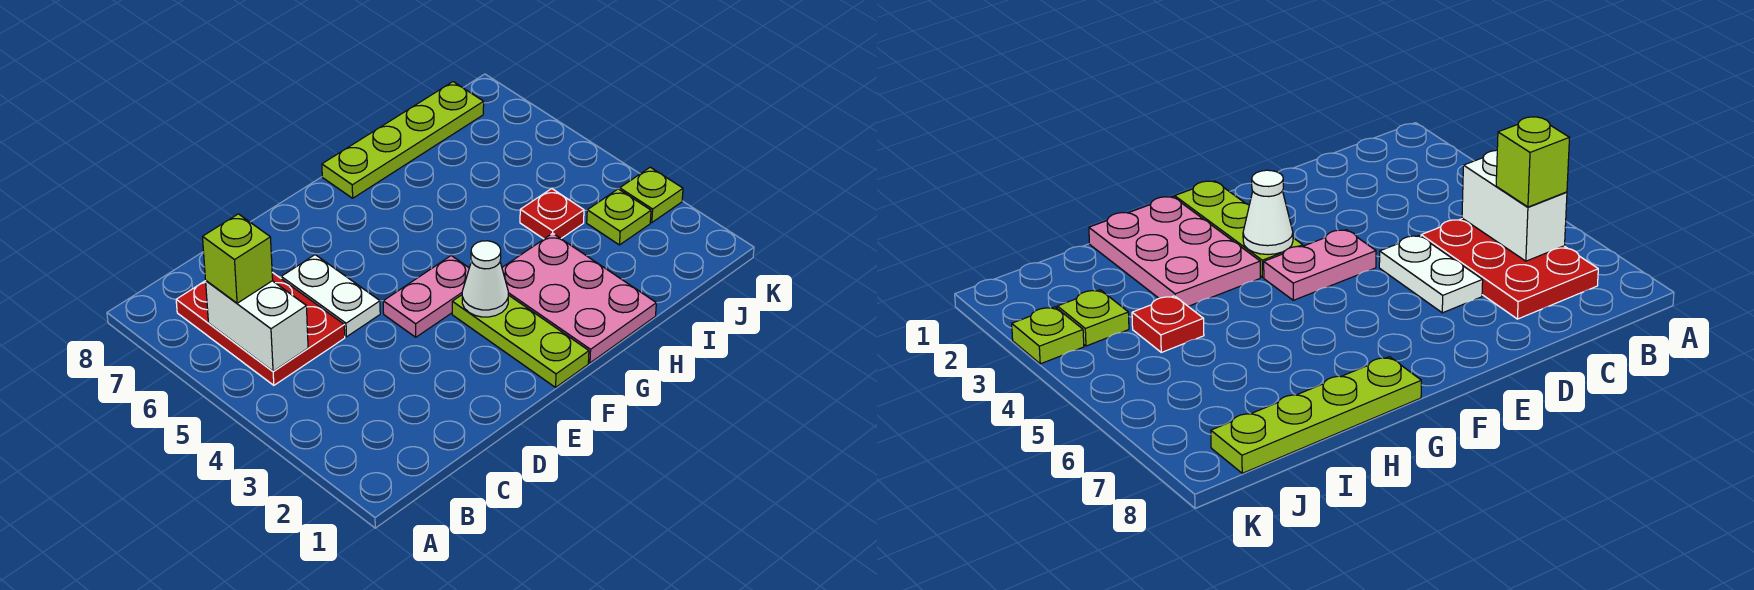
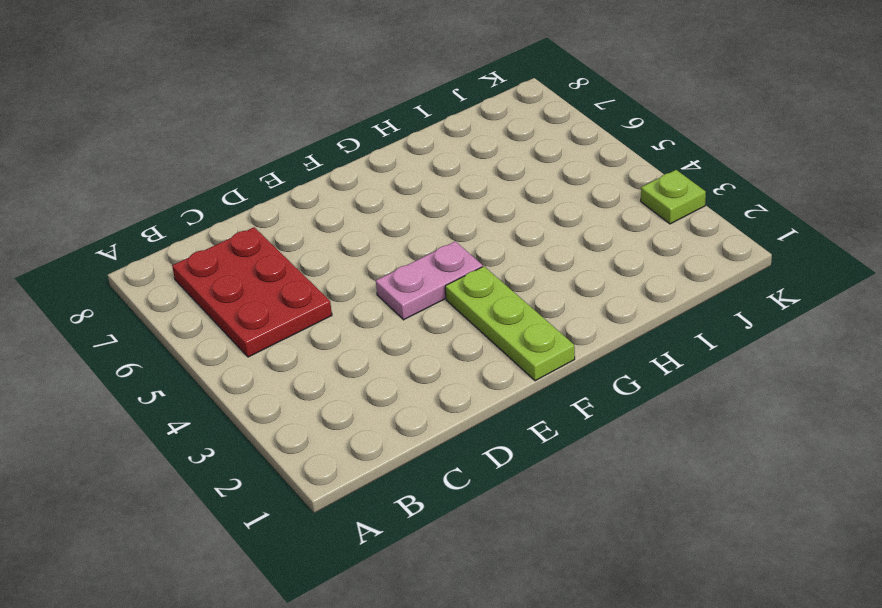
none -> white plate D5:D6 level 1
none -> pink plate G1:H3 level 1
none -> lime plate G8:J8 level 1

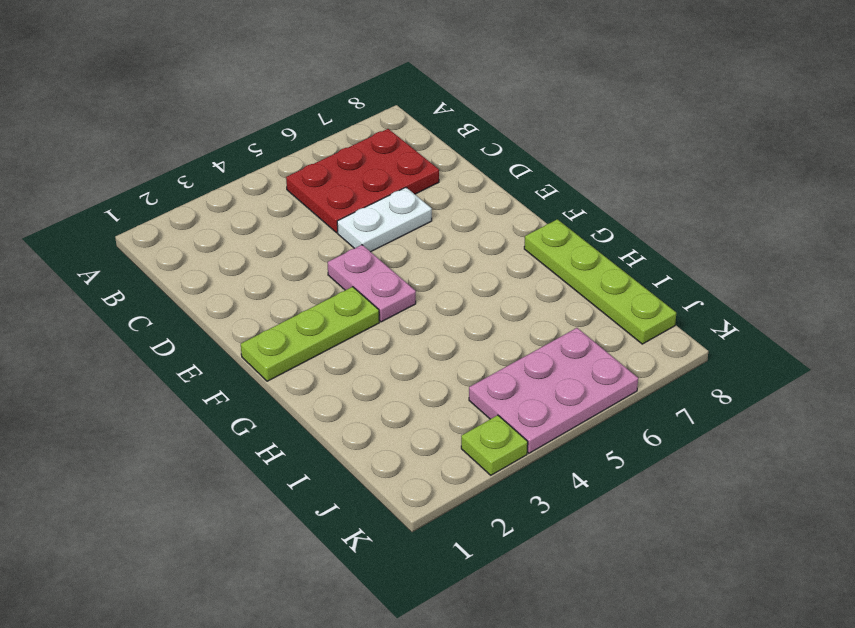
pink plate J4:K6 level 1 -> pink plate G1:H3 level 1
none -> red plate I4 level 1
none -> lime plate J3 level 1
none -> white brick B5:B6 level 2

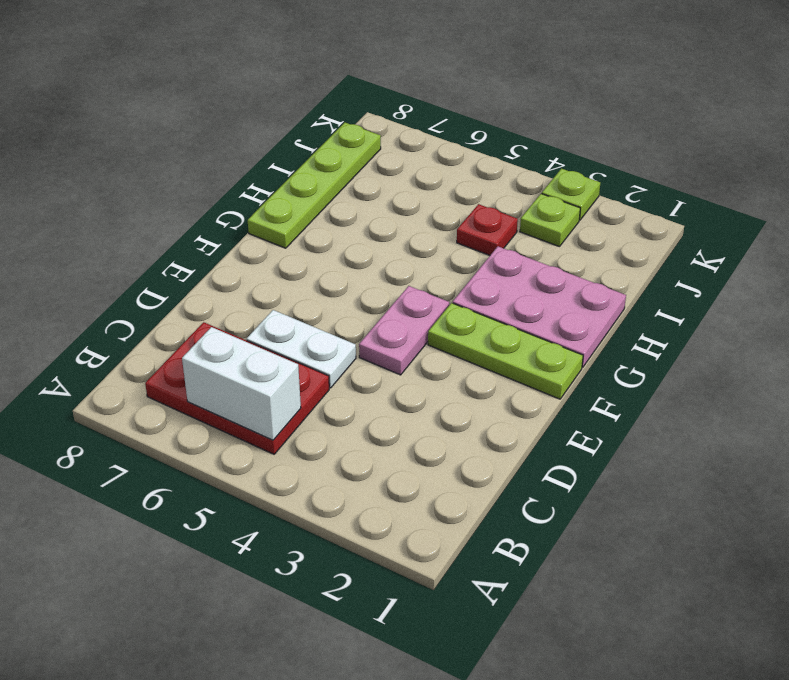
none -> white cone F3 level 2
none -> lime brick B6 level 3

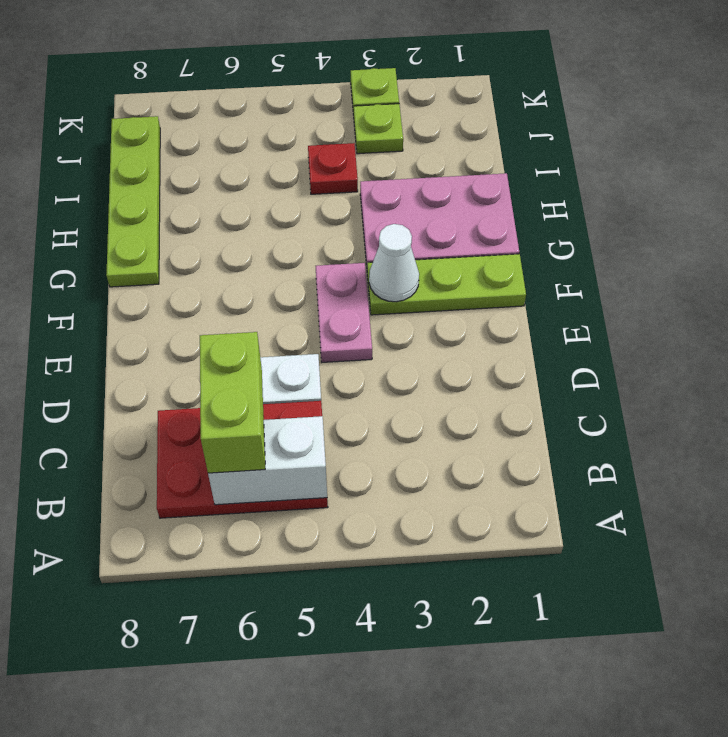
lime brick B6:C6 level 3 -> lime brick B6 level 3

